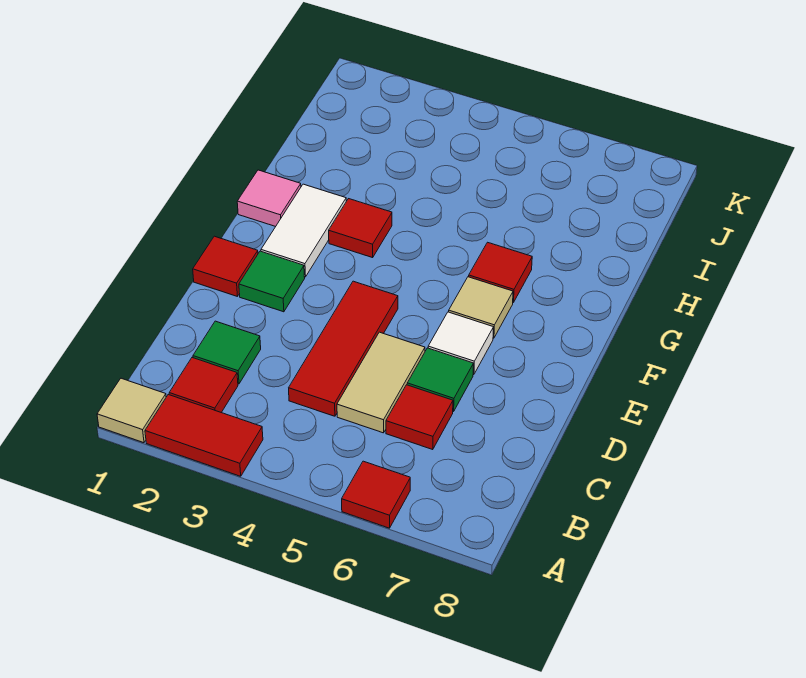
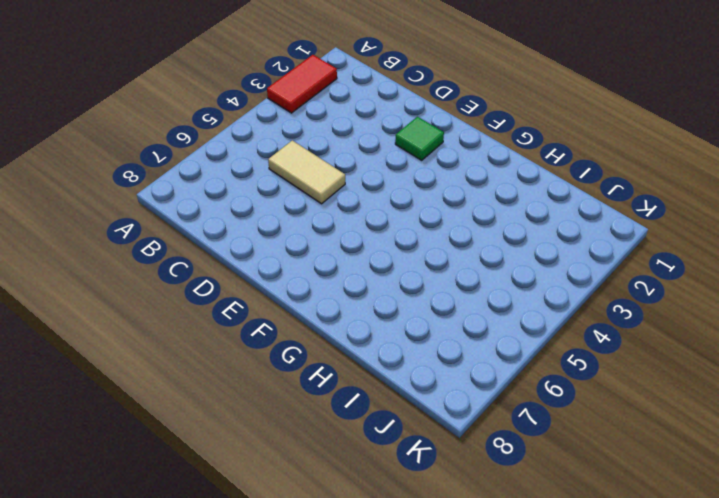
none -> tan tile A1 level 1
none -> red tile A6 level 1
none -> red tile B2 level 1

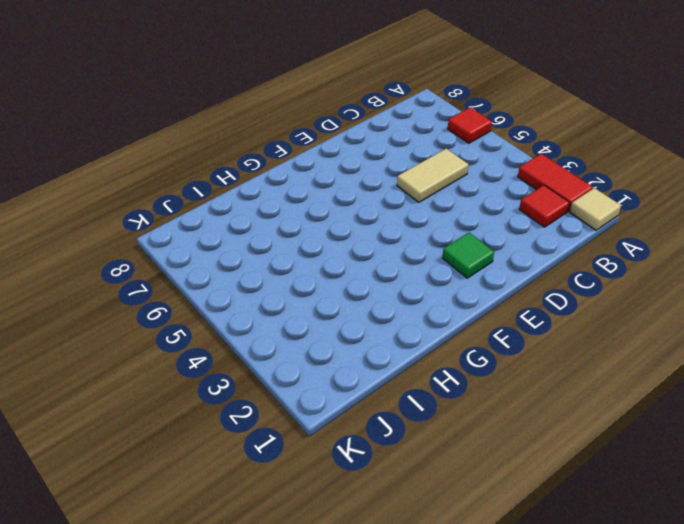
none -> green tile C2 level 1
none -> red tile C4:E4 level 1
none -> red tile C6 level 1

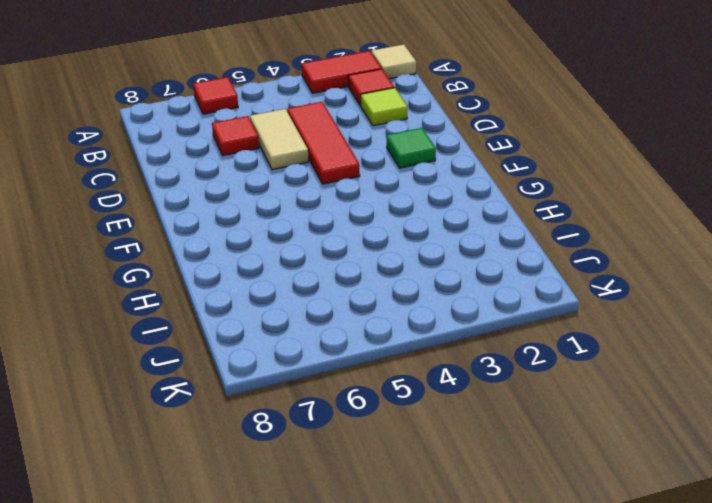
lime tile C2 level 1 -> green tile C2 level 1
none -> green tile D6 level 1
none -> red tile E1 level 1
none -> white tile E6 level 1

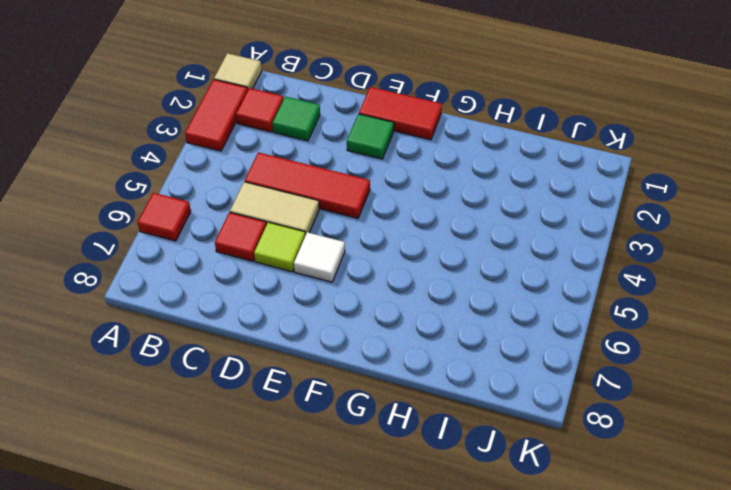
lime tile D6 level 1 -> green tile D6 level 1
red tile E1:F1 level 1 -> red tile E1 level 1
none -> white tile F2:G2 level 1
none -> tan tile F6 level 1
none -> pink tile G1 level 1

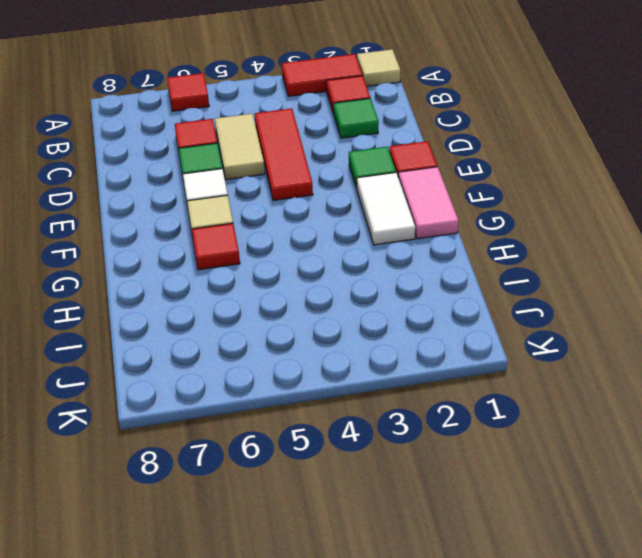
pink tile F1:G1 level 1 -> pink tile G1 level 1
none -> red tile G3 level 1

